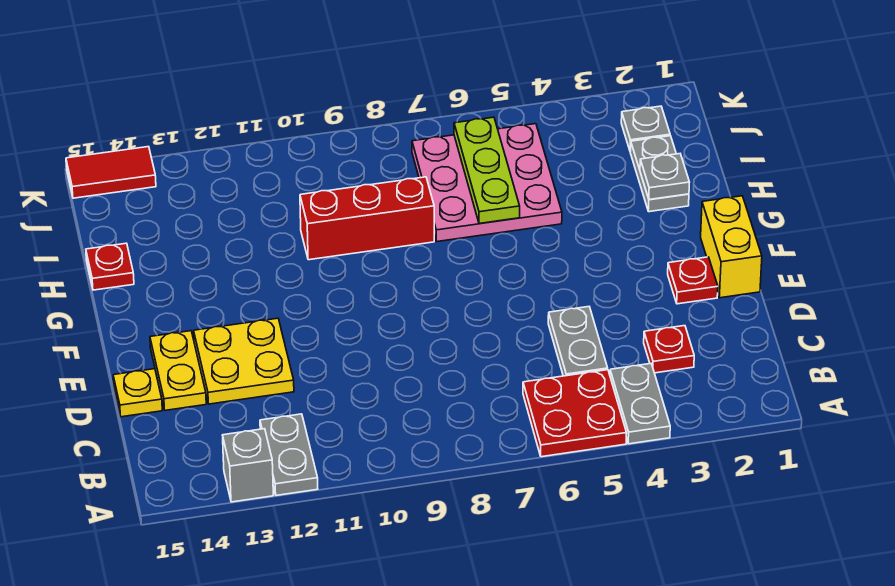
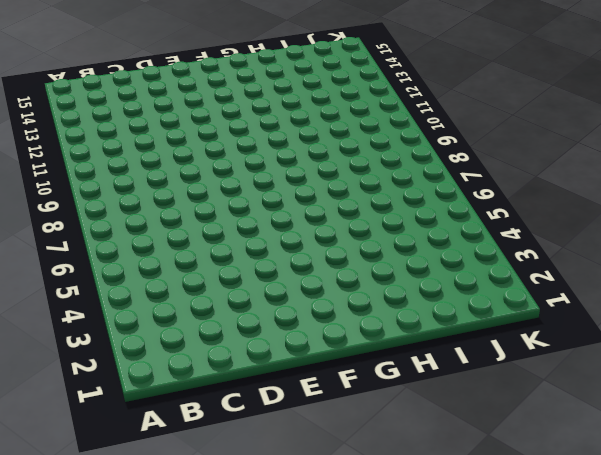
none -> grey plate A4:B4 level 1
none -> red plate A5:B6 level 1
none -> grey plate A12:B12 level 1

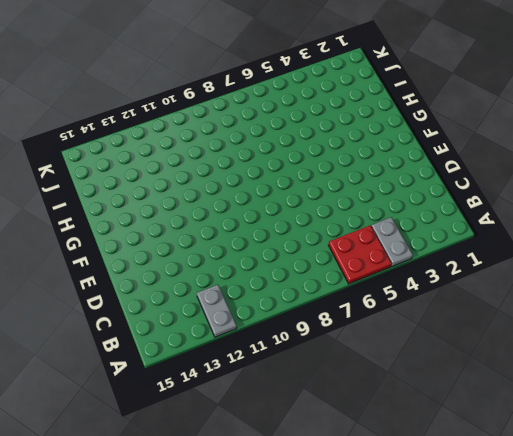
none -> grey brick A13 level 1
none -> red plate C3 level 1
none -> grey plate C5:D5 level 1

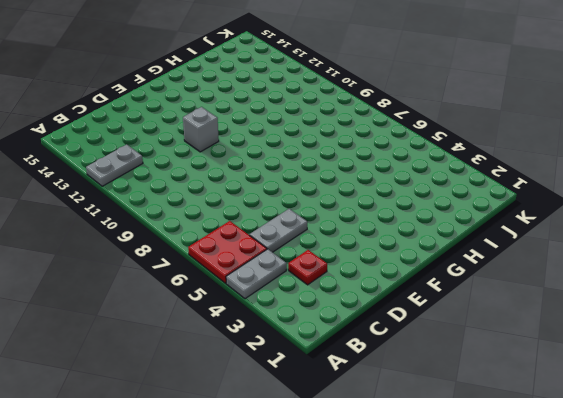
grey brick E11 level 1 -> grey brick A13 level 1
none -> yellow plate D12:E13 level 1
none -> yellow plate D14:E14 level 1
none -> yellow plate D15 level 1

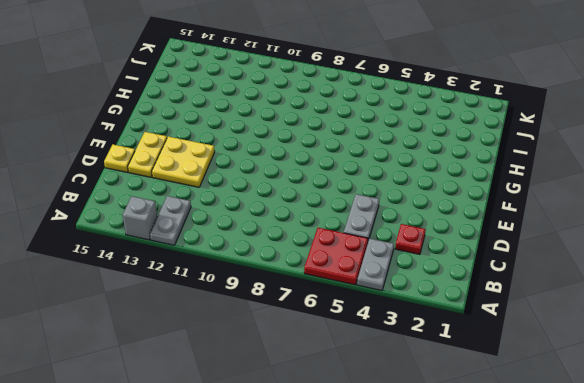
none -> yellow brick E1:F1 level 1
none -> red plate E2 level 1
none -> grey plate H2:I2 level 1

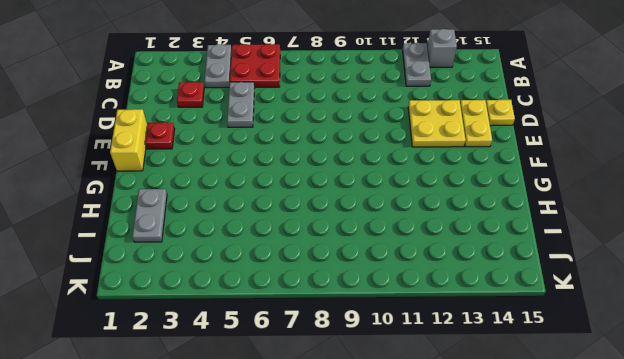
none -> pink plate H5:J7 level 1
none -> red brick H8:H10 level 1
none -> red plate H15 level 1

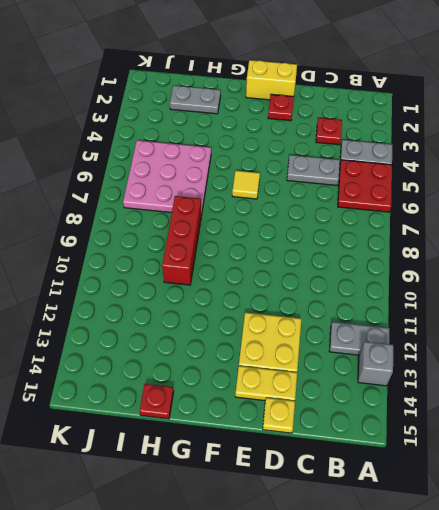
yellow tile F6 level 1 -> none
none -> grey plate J2 level 1
none -> red tile K14:K15 level 1
none -> grey plate H2 level 2

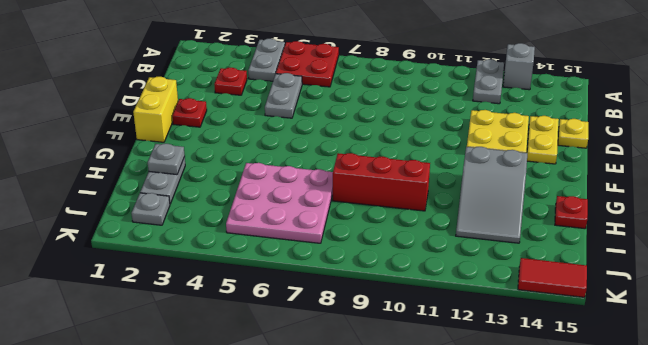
grey slope G12:I13 level 1 top G -> none
none -> lime plate H6:J6 level 2

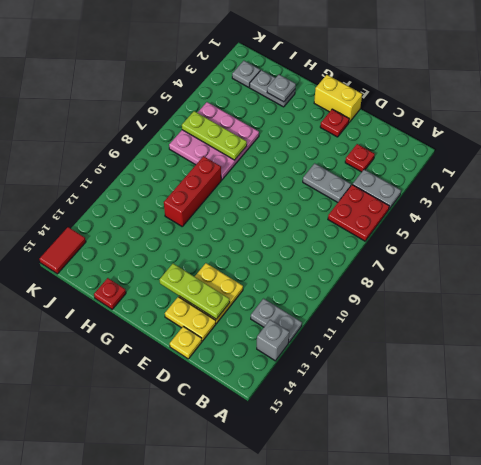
lime plate D13:F13 level 2 -> none

